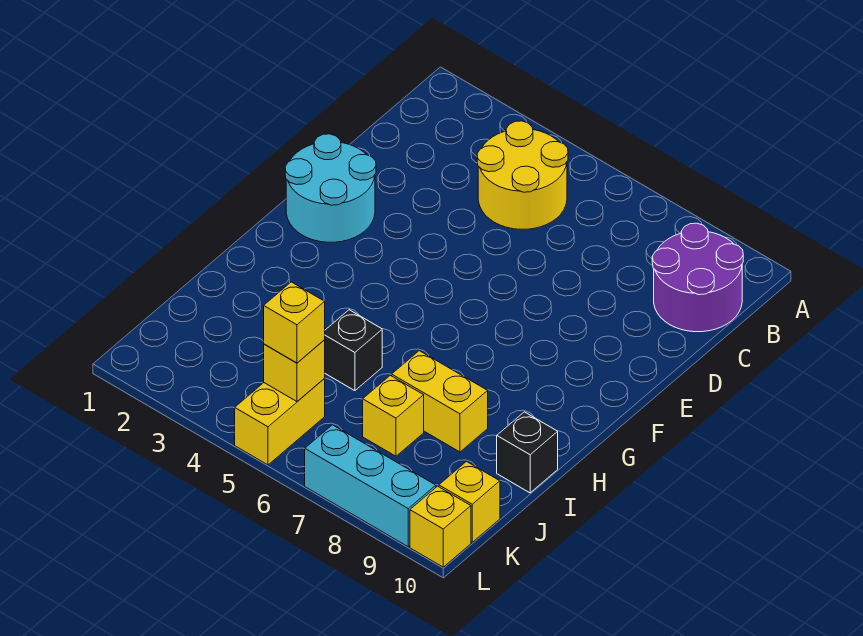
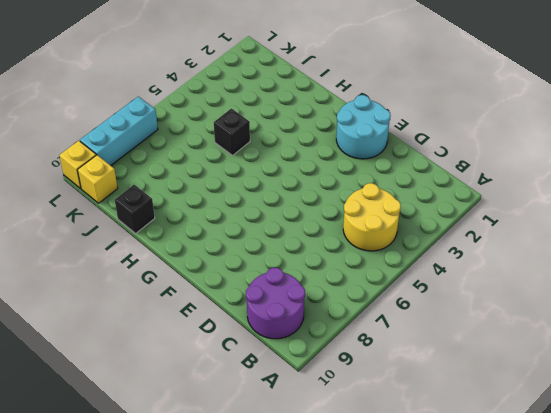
none -> yellow brick I7:I8 level 1
none -> yellow brick J7 level 1
none -> yellow brick K5:L5 level 1

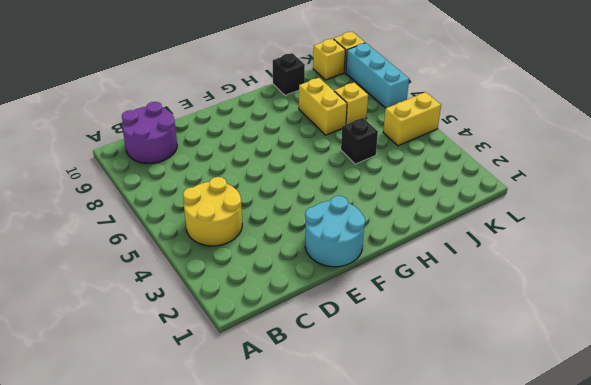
none -> yellow brick K5 level 2
none -> yellow brick K5 level 3

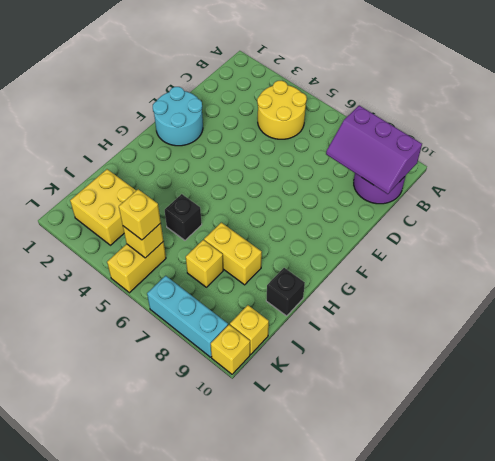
purple slope B8:C10 level 2 top B -> none
yellow brick J2:K3 level 1 -> none

